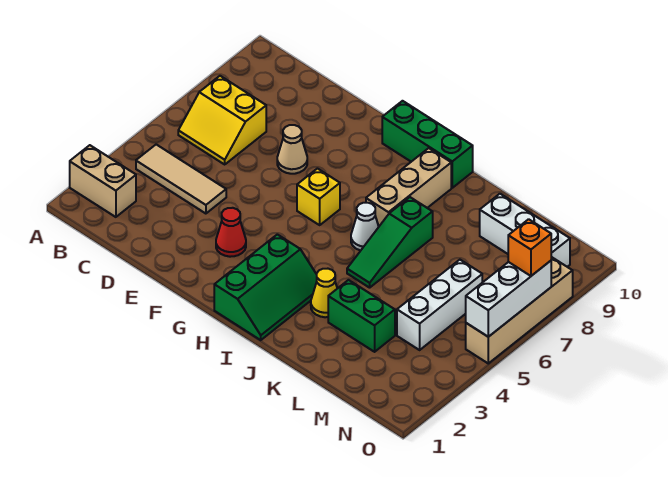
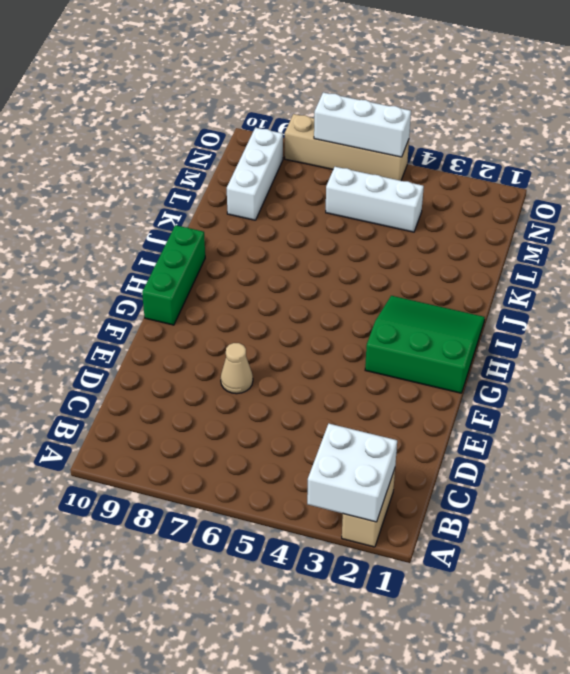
white brick A2:B3 level 2 -> none
green slope G1:I3 level 1 top G -> green slope H1:I3 level 1 top H
none -> tan tile B4:D4 level 1
none -> yellow slope B6:C7 level 1 top 7
none -> red cone F3 level 1

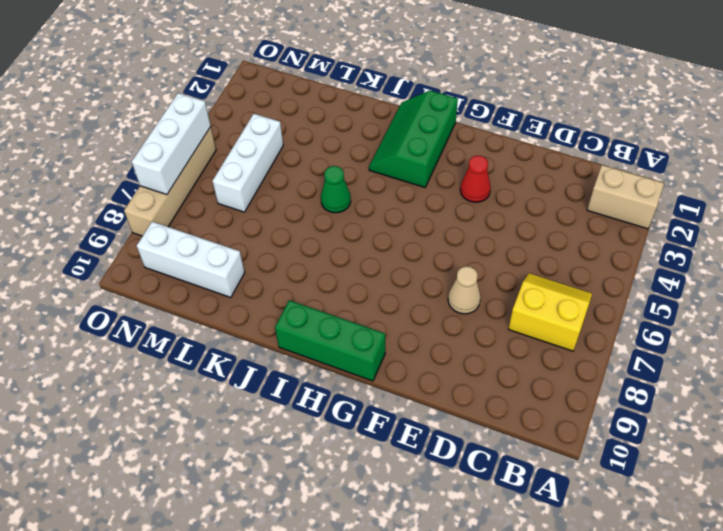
green cone J5 level 1 -> green slope J5:J7 level 1 top 7
none -> tan tile B4:D4 level 1
none -> yellow brick G6 level 1
none -> white cone I6 level 1

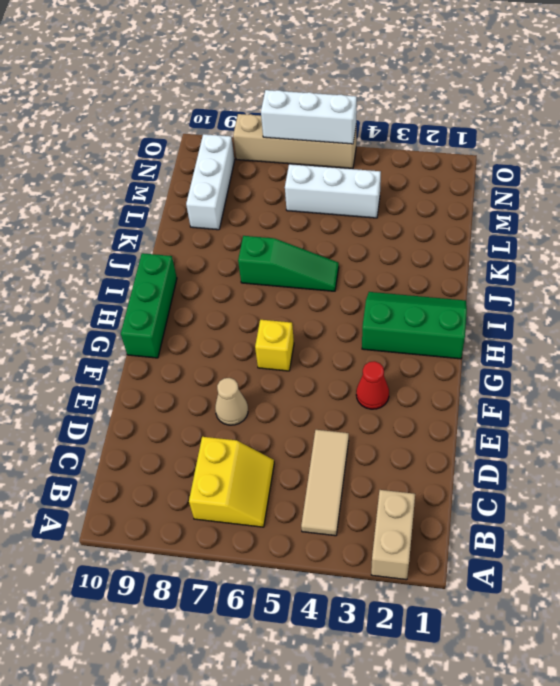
none -> white cone I6 level 1
none -> tan brick I7:I9 level 1
none -> yellow cone J3 level 1

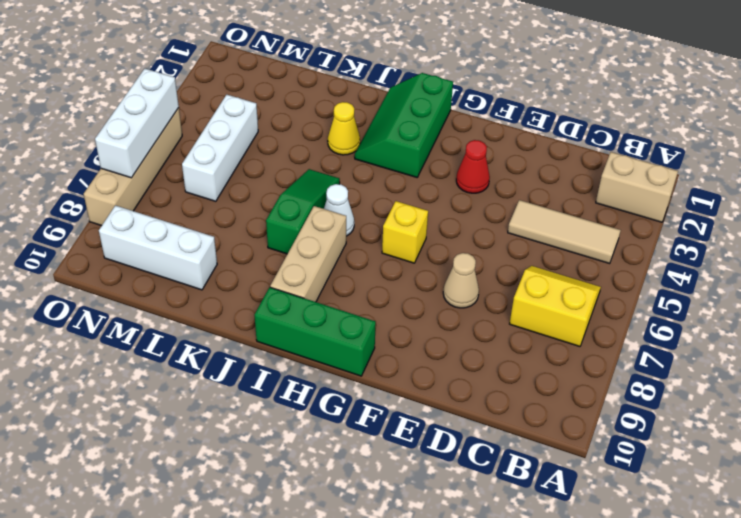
none -> green brick K3:L3 level 1
none -> orange brick O7 level 3

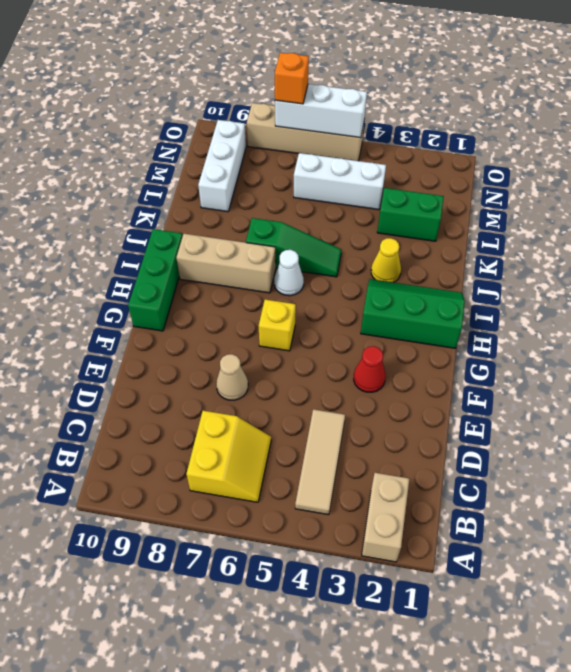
green brick L2:L3 level 1 -> green brick K3:L3 level 1

